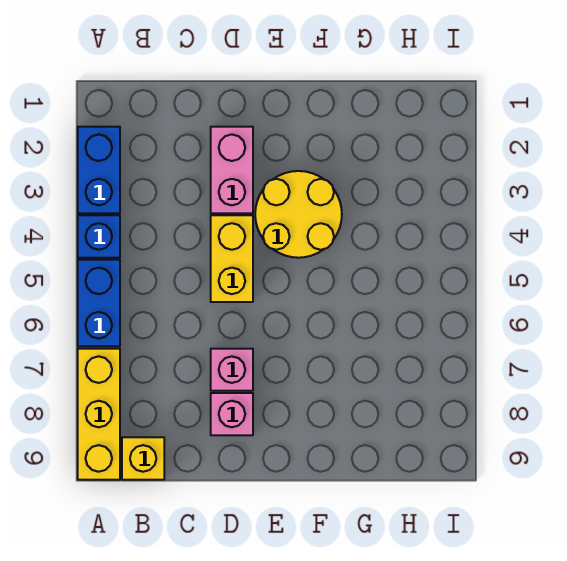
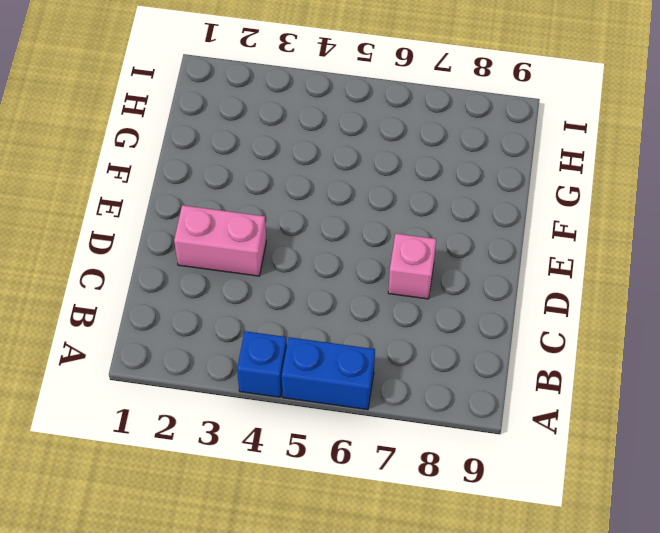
none -> blue brick A2:A3 level 1
none -> yellow brick A7:A9 level 1

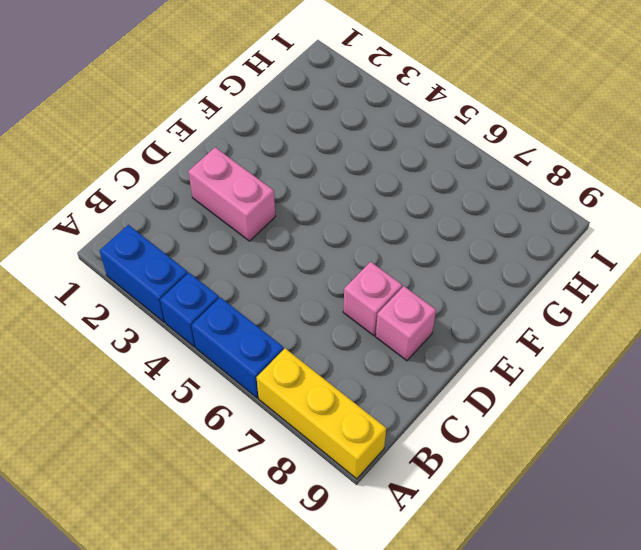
none -> yellow brick B9 level 1
none -> yellow brick D4:D5 level 1

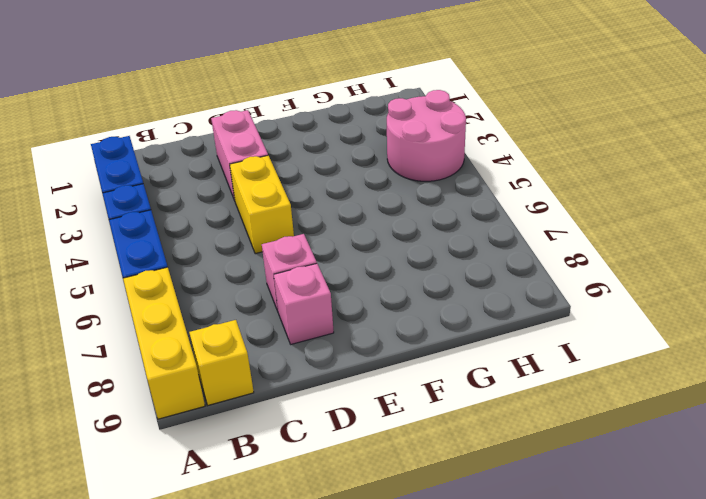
pink round brick H3:I4 level 1 -> none
none -> yellow round brick E3:F4 level 1

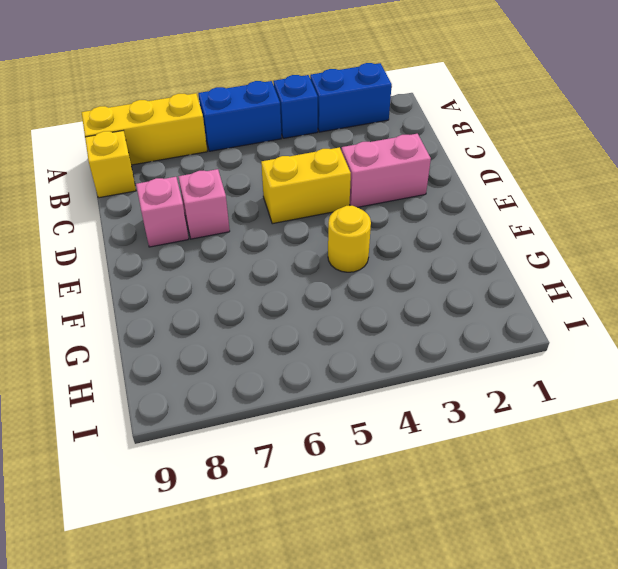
yellow round brick F4 level 1 -> yellow round brick E3:F4 level 1

